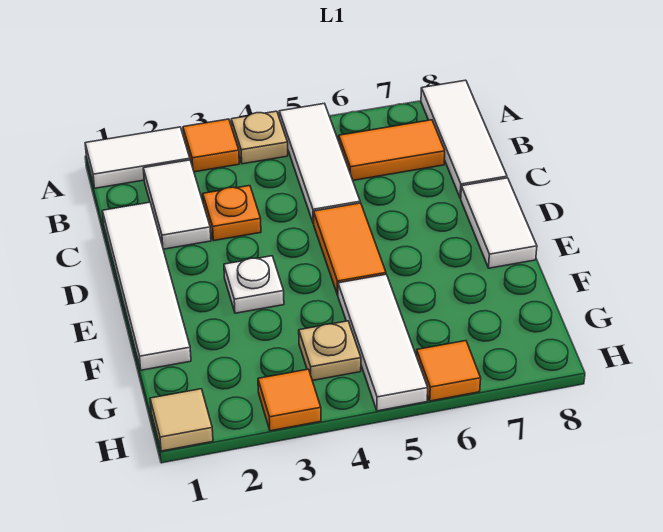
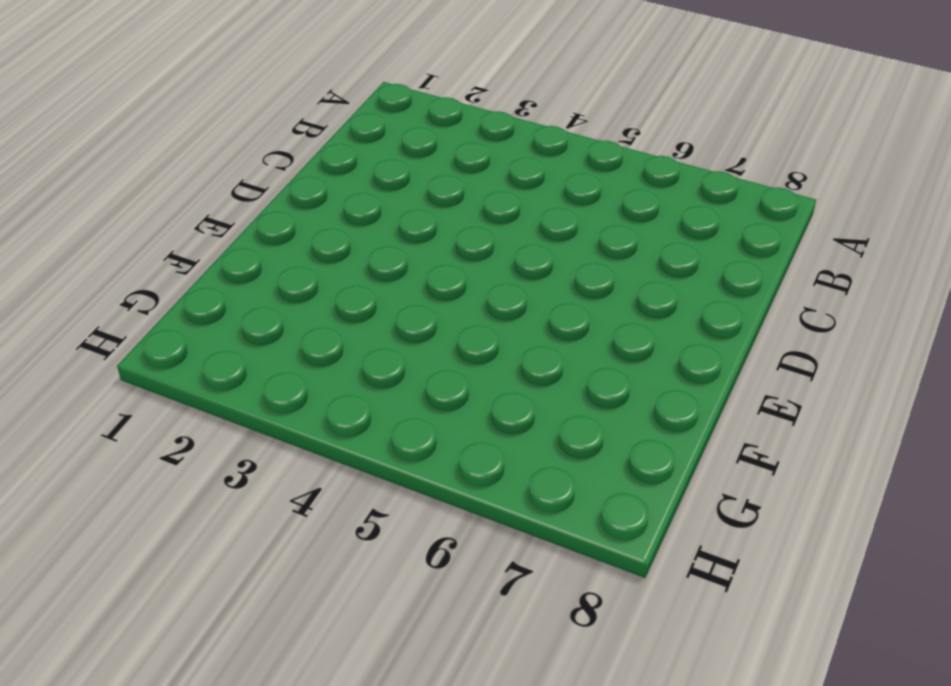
none -> white tile A1:A2 level 1
none -> orange tile A3 level 1
none -> tan plate A4 level 1

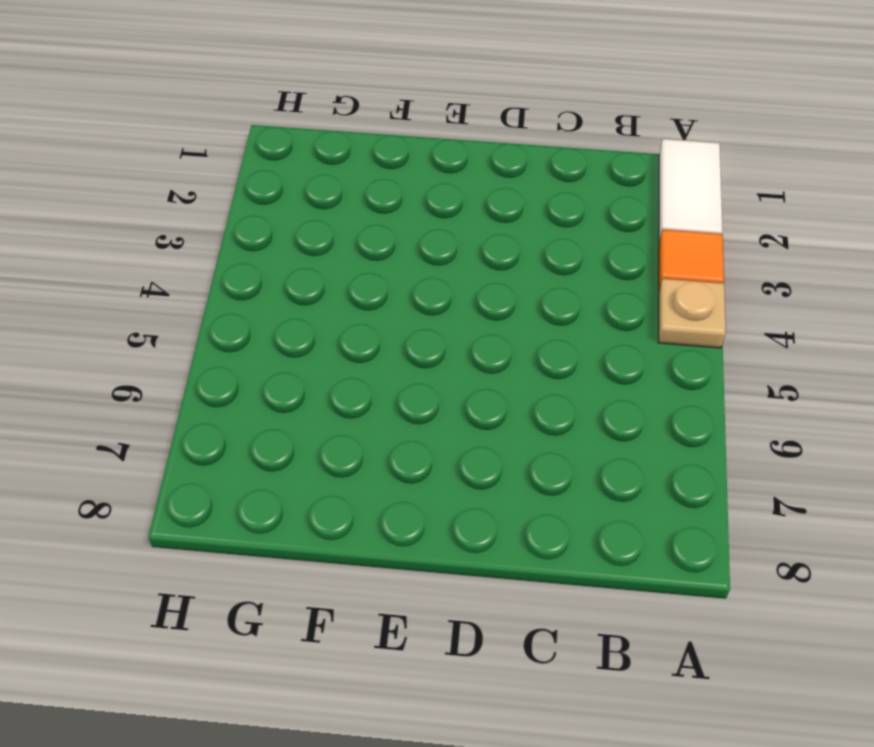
none -> white tile A5:C5 level 1
none -> white tile A8:C8 level 1
none -> white tile B2:C2 level 1

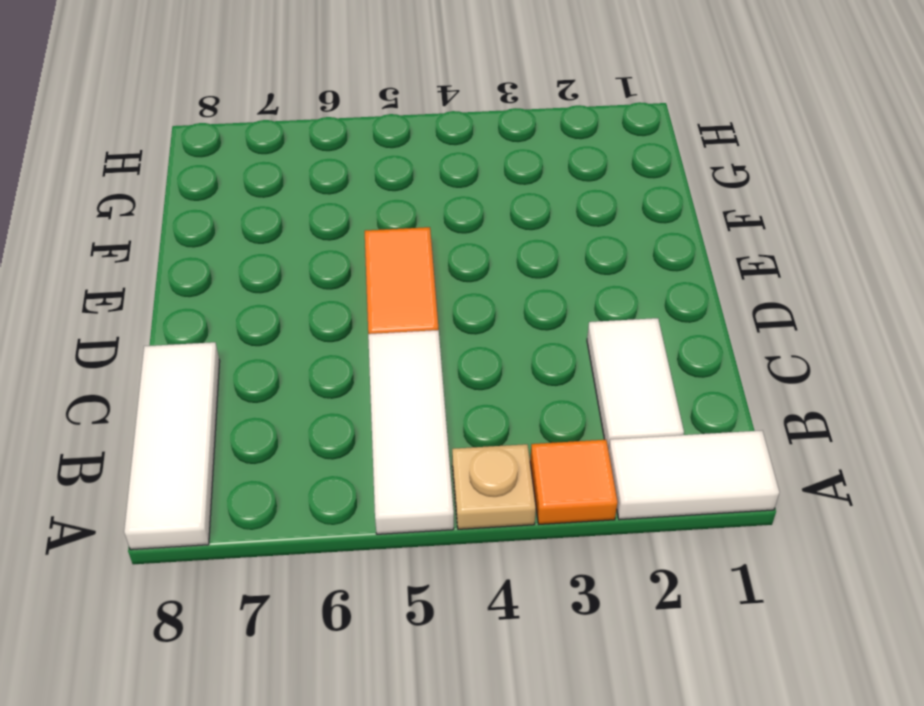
none -> orange tile B6:B7 level 1
none -> white tile C1:F1 level 1
none -> orange plate C3 level 1

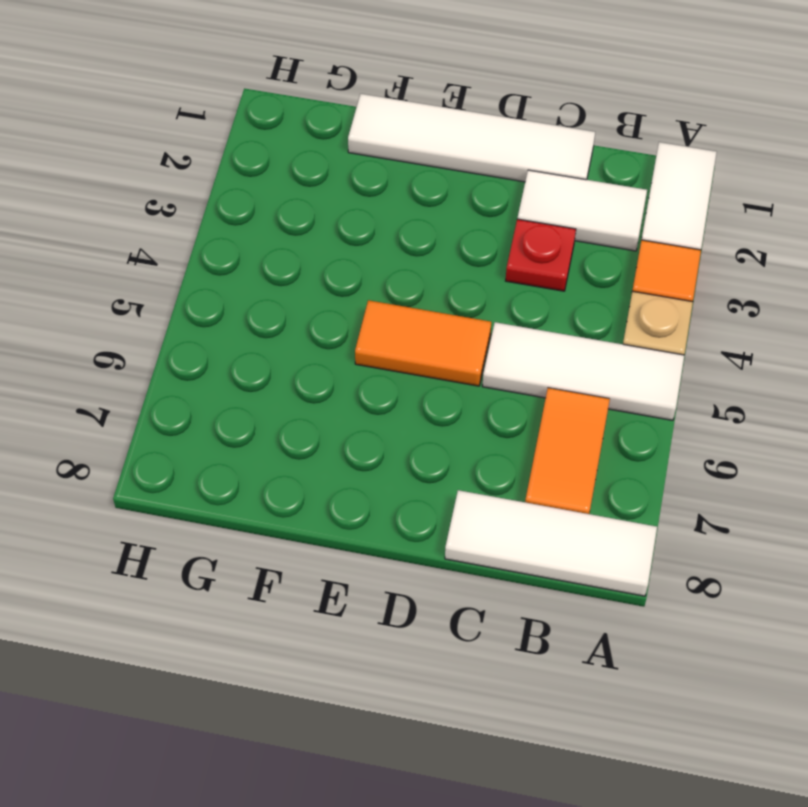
red plate C3 level 1 -> orange plate C3 level 1
none -> white tile D8:E8 level 1
none -> white plate E3 level 1
none -> white tile F5:H5 level 1

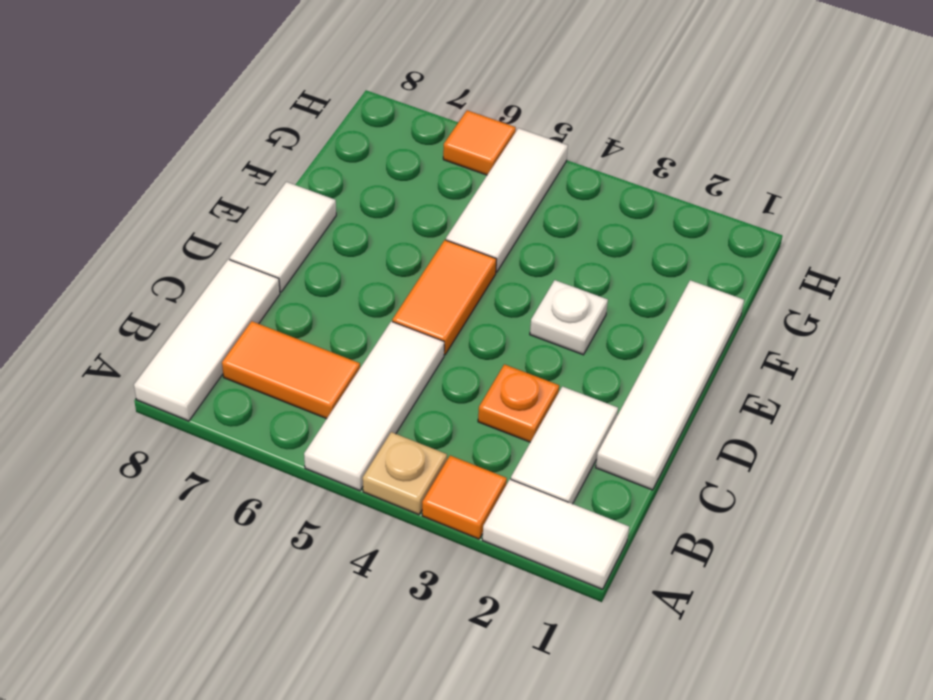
none -> tan plate G4 level 1
none -> tan tile H1 level 1
none -> orange tile H3 level 1

